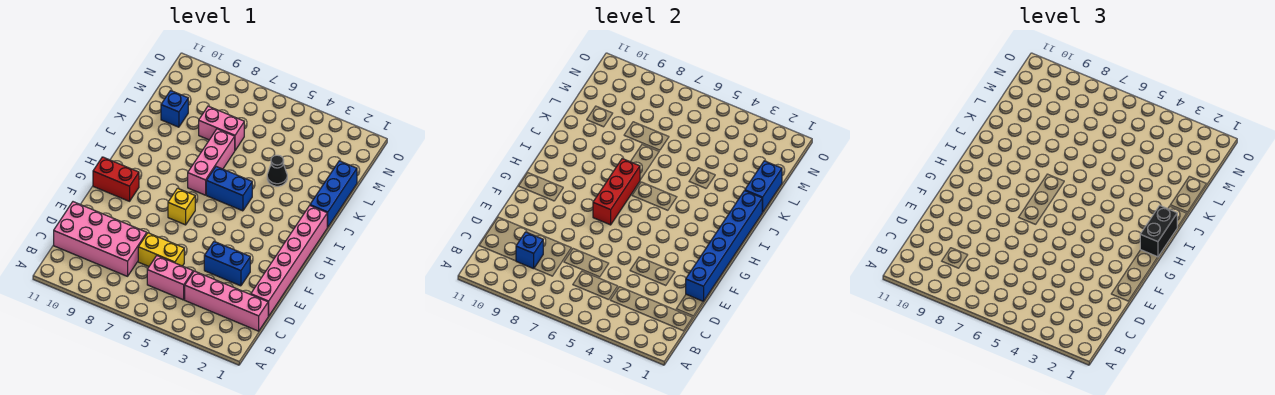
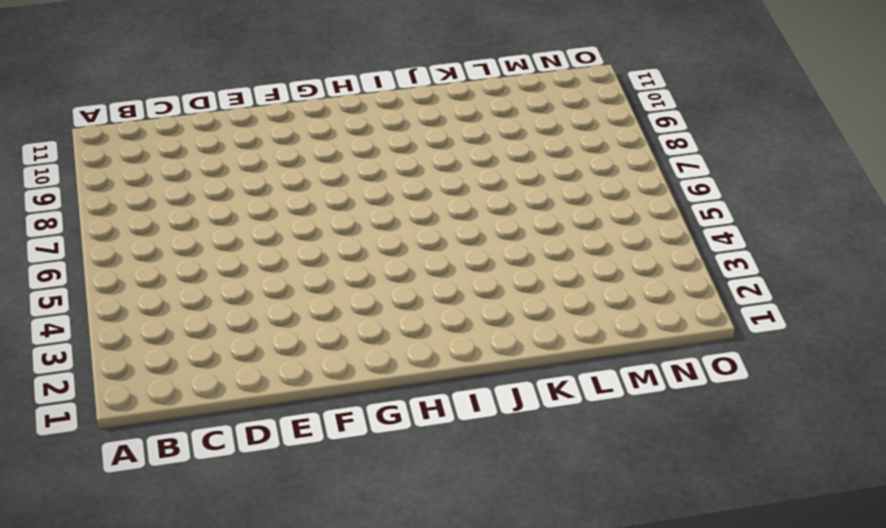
none -> pink brick C1:C4 level 1
none -> pink brick C5:C6 level 1
none -> pink brick C8:D11 level 1

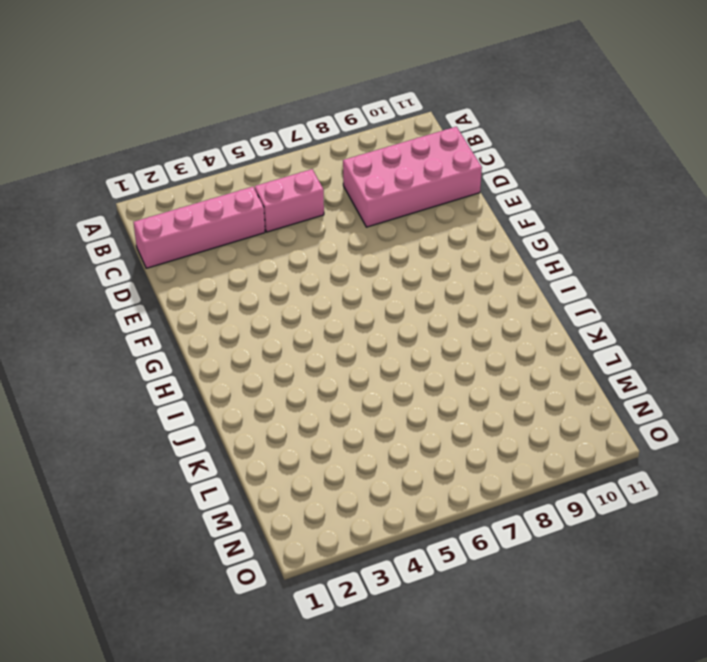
none -> pink brick D1:I1 level 1
none -> yellow brick D6:D7 level 1
none -> blue brick E3:E4 level 1

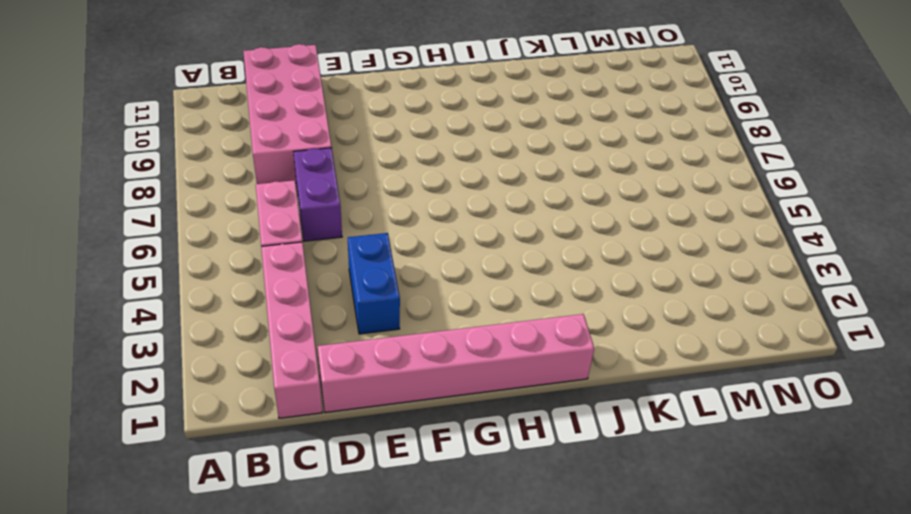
purple brick D6:D7 level 1 -> yellow brick D6:D7 level 1
none -> yellow brick G7 level 1
none -> red brick G10:G11 level 1
none -> blue brick I5:I6 level 1

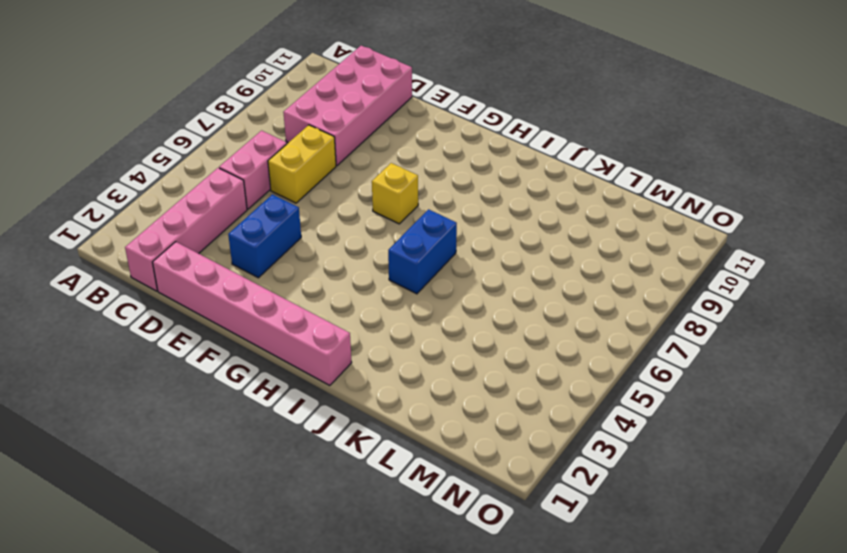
none -> red brick G10:G11 level 1
none -> pink brick I7:K7 level 1
none -> blue brick J1:L1 level 1

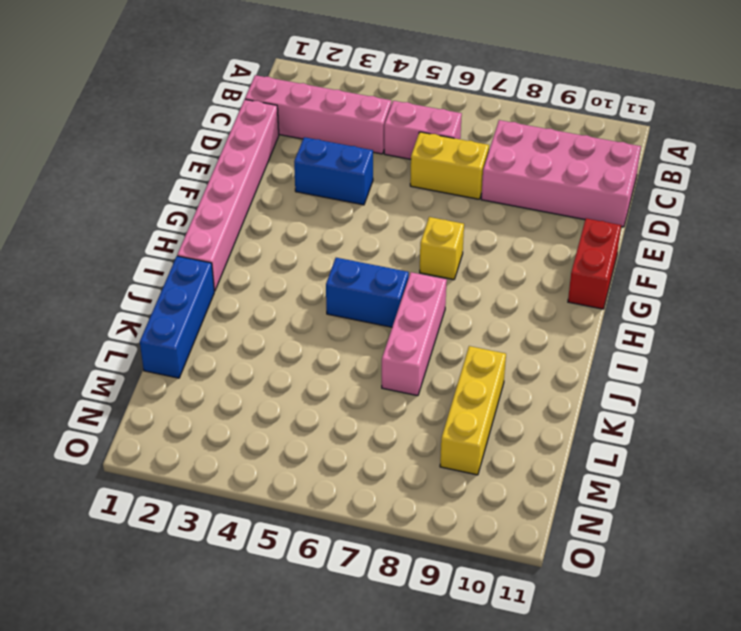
red brick F11:G11 level 1 -> red brick G10:G11 level 1
yellow brick K9:M9 level 1 -> none
none -> black cone K4 level 1
none -> pink brick L7:L8 level 1
none -> blue brick L10 level 1

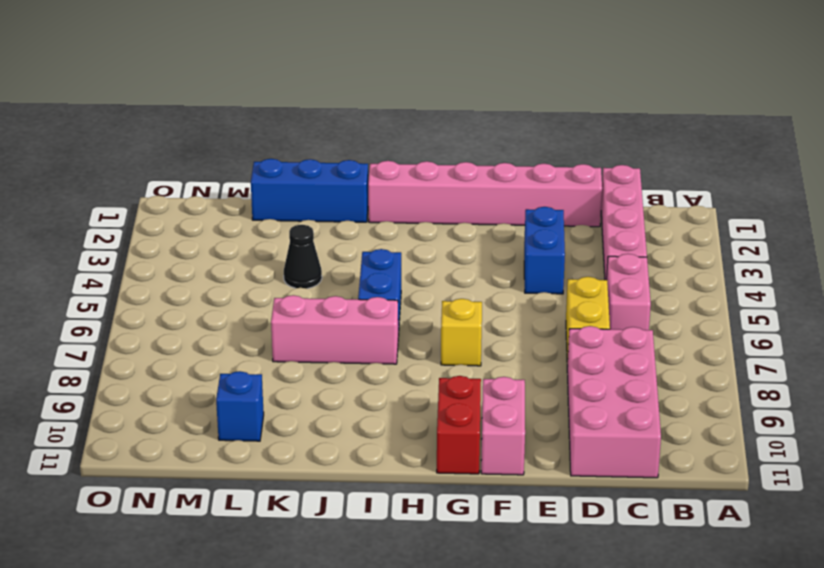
pink brick F10:F11 level 1 -> pink brick L7:L8 level 1
none -> blue brick C9 level 2
none -> blue brick E1:J1 level 2
none -> red brick G7:I7 level 2

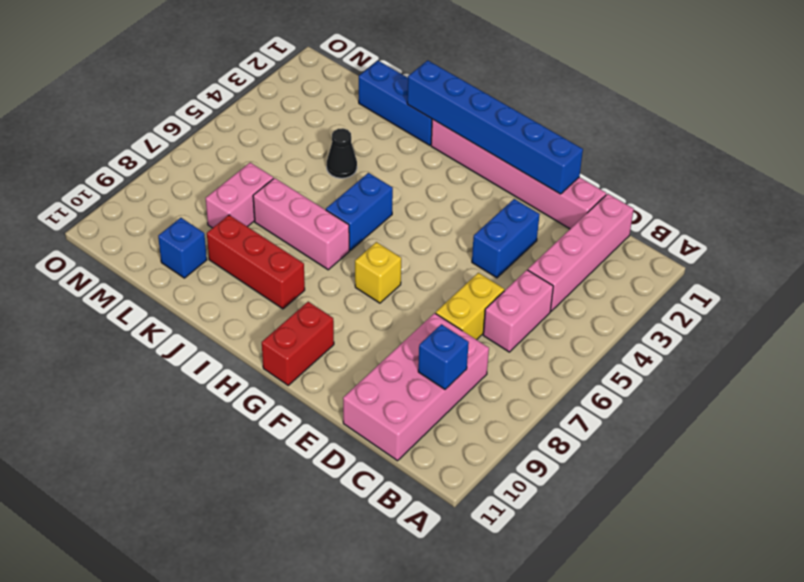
red brick I9:K9 level 1 -> red brick G7:I7 level 2
none -> blue brick K1:L1 level 2
none -> black brick H1:I1 level 3

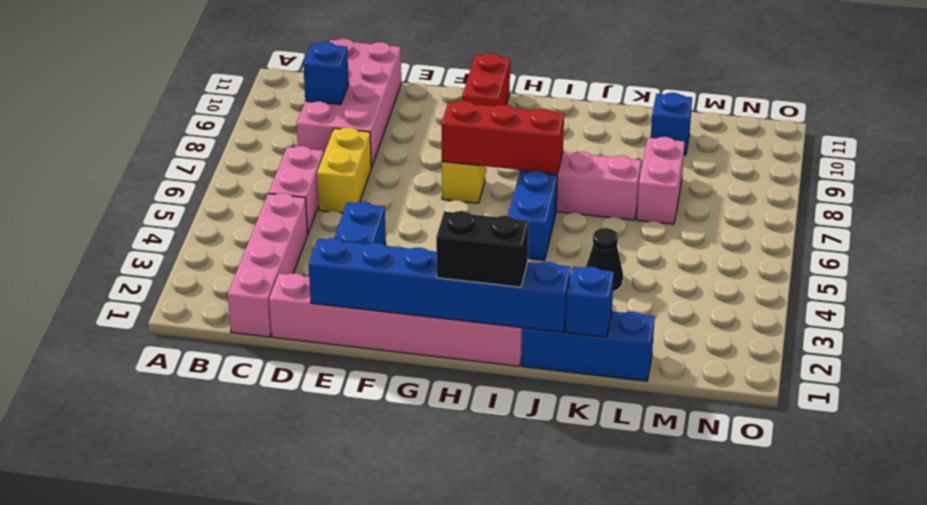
blue brick K1 level 2 -> blue brick K1:L1 level 2

